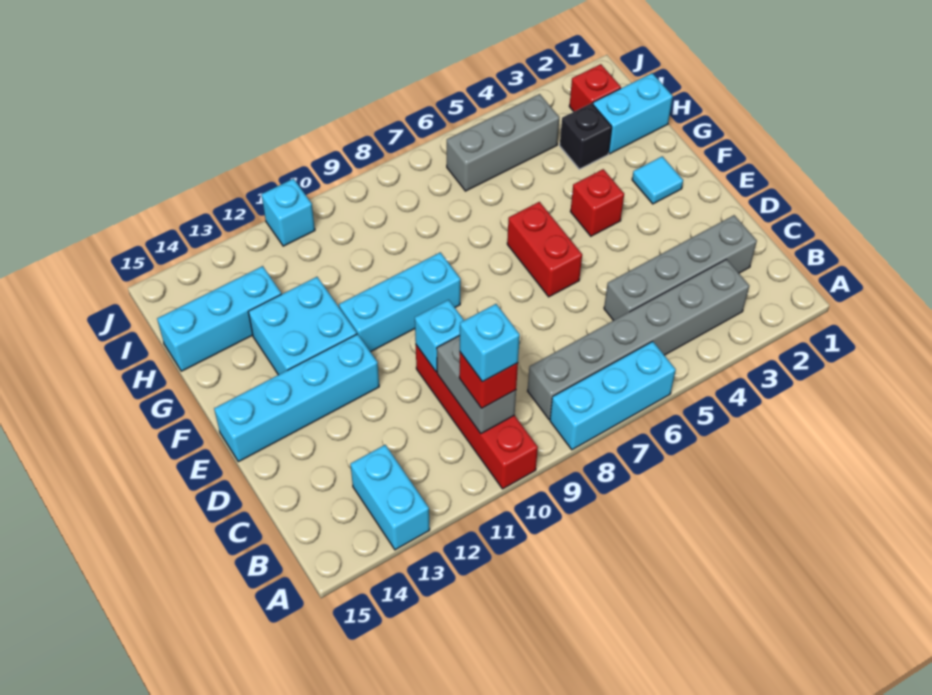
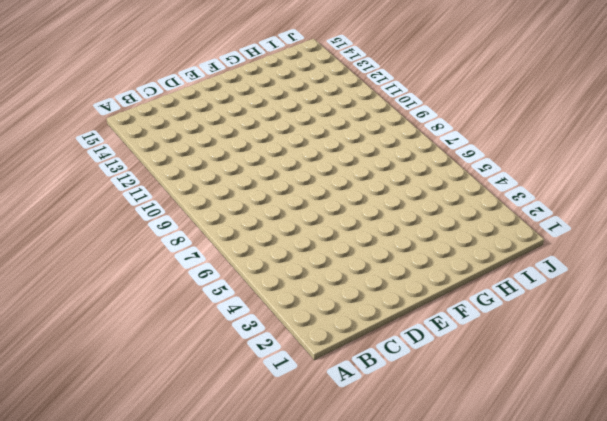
none -> cyan brick A6:A8 level 1
none -> red brick A10:D10 level 1
none -> cyan brick A13:B13 level 1

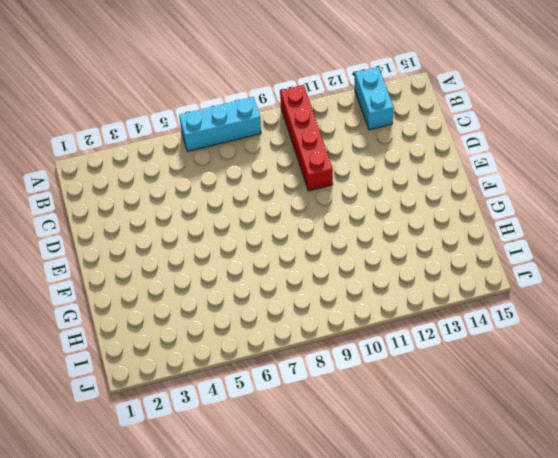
none -> grey brick B3:B8 level 1
none -> grey brick C2:C5 level 1
none -> red brick E6:F6 level 1

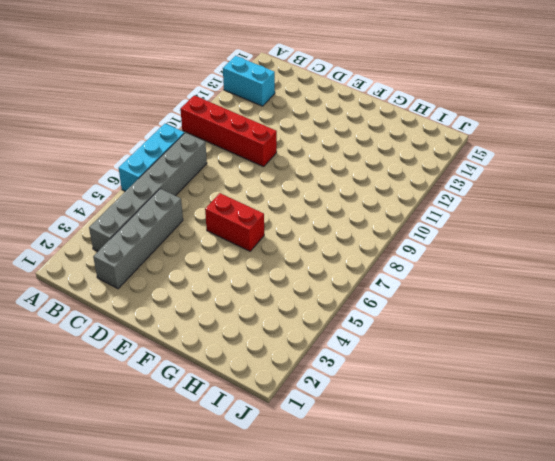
none -> cyan brick E12:E15 level 1
none -> cyan tile F2 level 1
none -> red brick F4 level 1

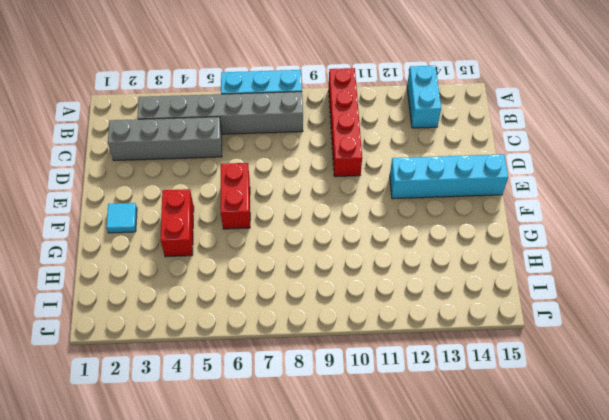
red brick F4:G4 level 1 -> red brick F4 level 1
none -> cyan brick F9:F11 level 1
none -> cyan brick F12:G13 level 1
none -> cyan brick H1:H2 level 1

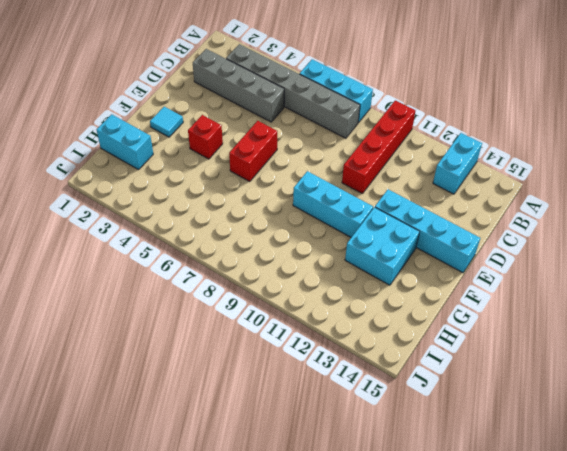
none -> black brick H3 level 1
none -> cyan brick H13:H15 level 1
none -> red brick I2 level 1

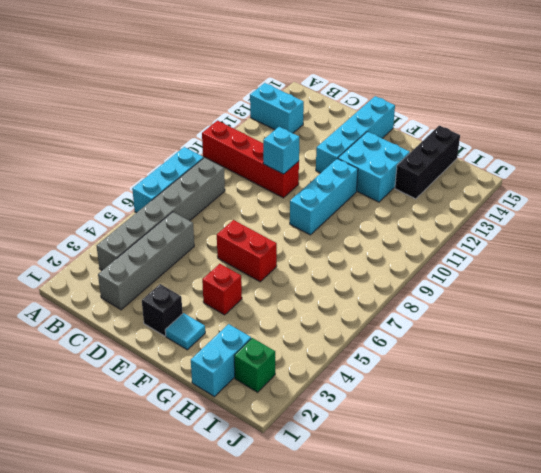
black brick E2 level 1 -> black brick H3 level 1
black brick H13:H15 level 1 -> cyan brick H13:H15 level 1
green brick I2 level 1 -> red brick I2 level 1
none -> grey brick I4:I6 level 1
none -> cyan brick J11 level 1
none -> grey brick B10:C10 level 2

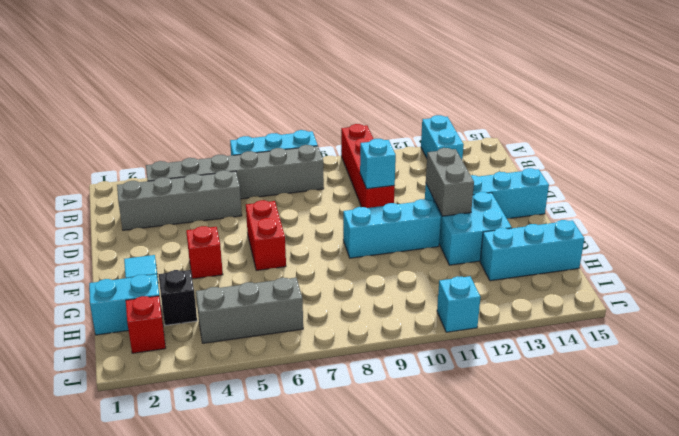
grey brick E12:F12 level 2 -> grey brick B10:C10 level 2
none -> red brick B10 level 3
none -> cyan brick B10 level 4

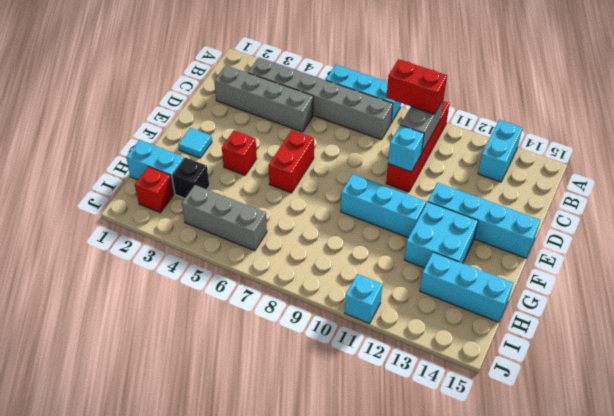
red brick B9:B10 level 3 -> red brick B10 level 3
none -> cyan brick B10 level 4

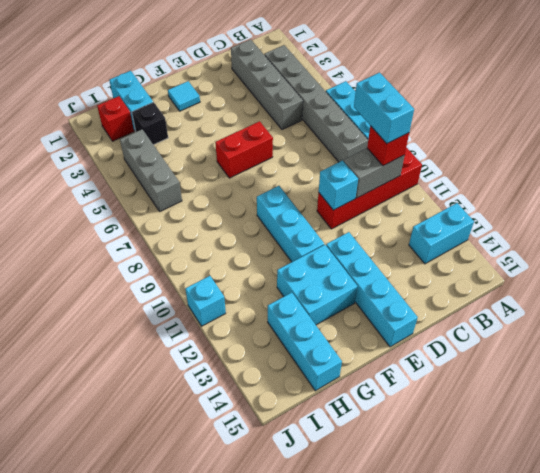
cyan brick B9:B10 level 4 -> cyan brick B10 level 4
none -> red brick F4 level 1

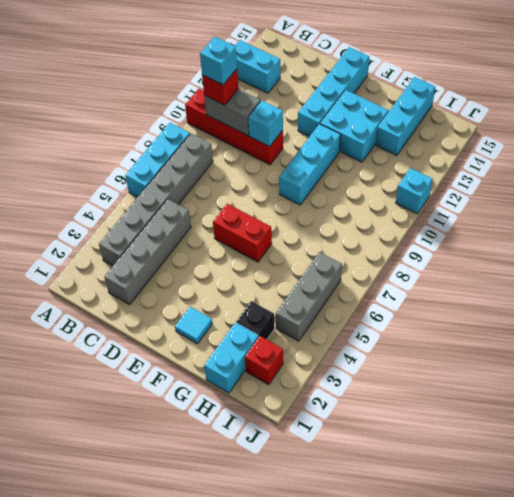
none -> red brick F4 level 1

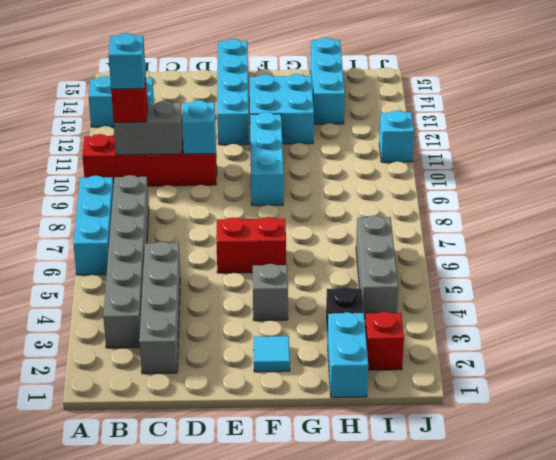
grey brick F4 level 1 -> red brick F4 level 1

